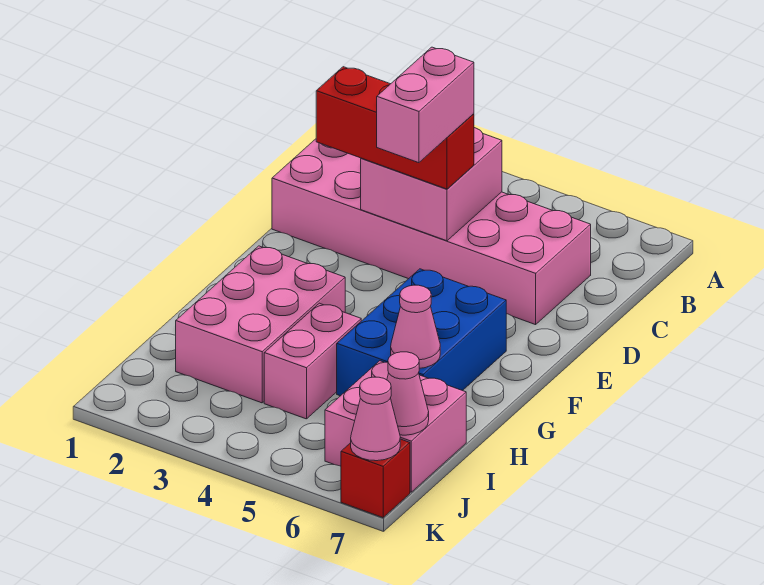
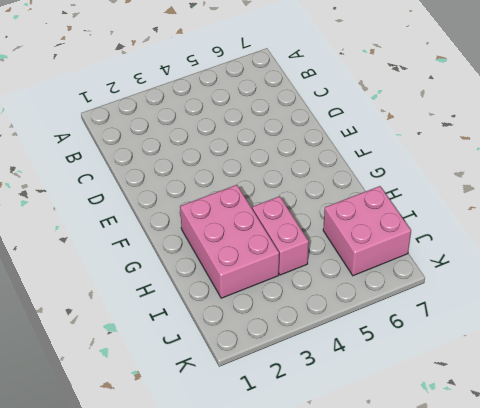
none -> pink brick C1:D6 level 1
none -> blue brick F5:H6 level 1
none -> red brick K7 level 1

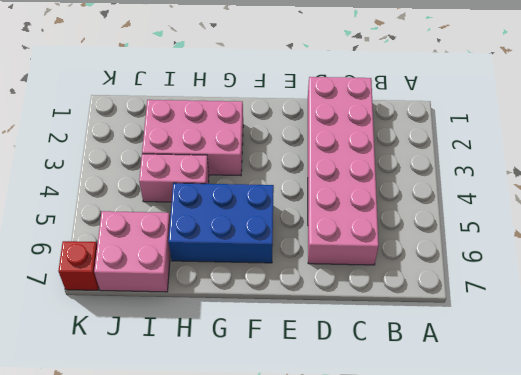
none -> pink brick C3:D4 level 2
none -> pink cone H6 level 2
none -> pink cone J7 level 2

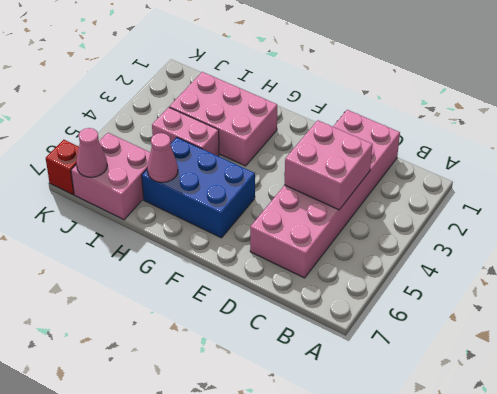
none -> pink cone K7 level 2
none -> red brick D2:D4 level 3
none -> pink brick D4:E4 level 4

